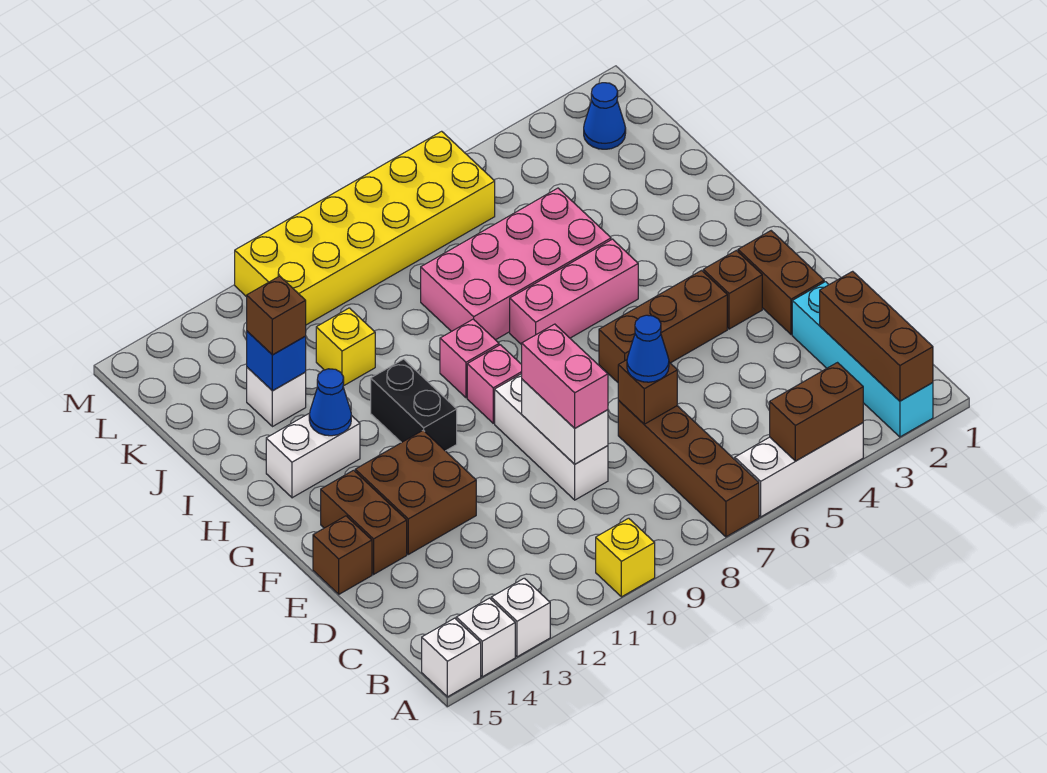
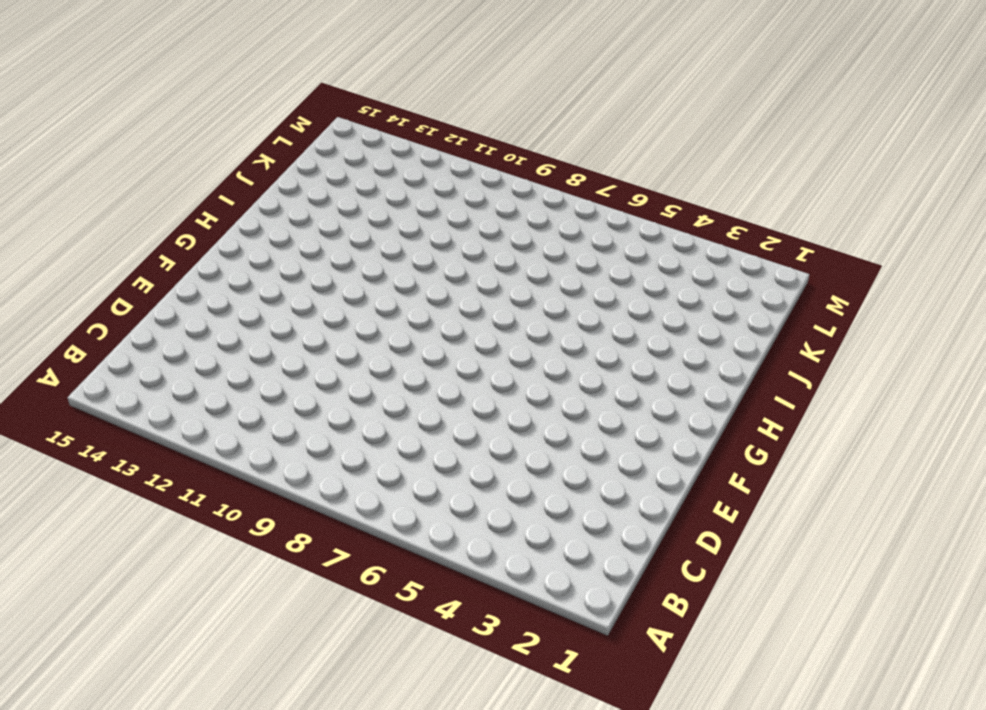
none -> cyan brick A2:D2 level 1
none -> white brick A4:A6 level 1
none -> brown brick A7:D7 level 1
none -> yellow brick A10 level 1

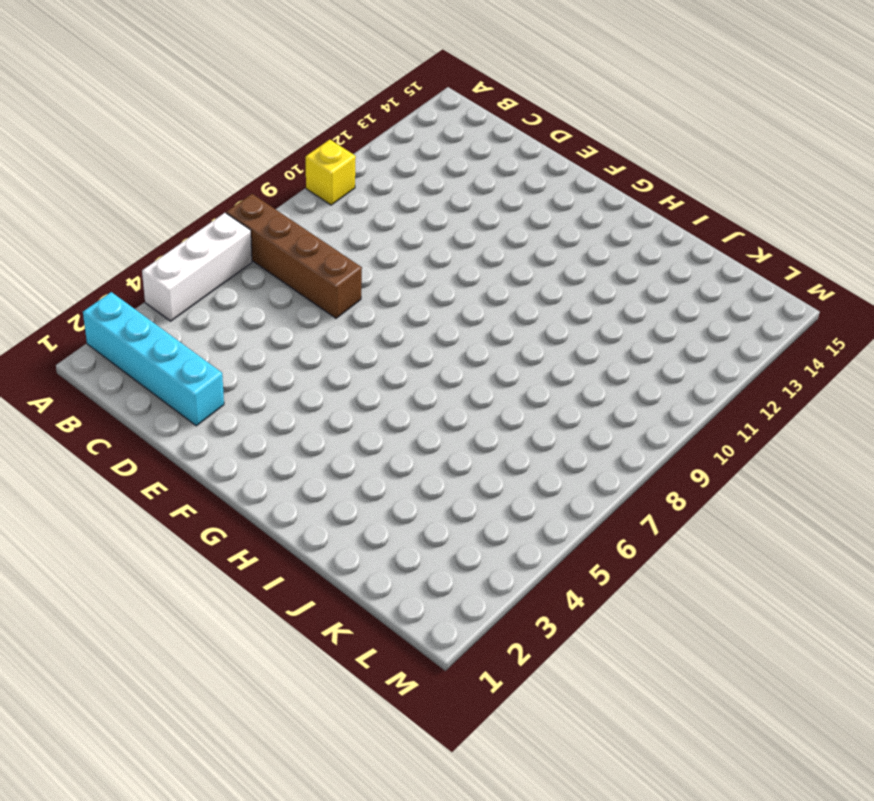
none -> white brick A13 level 1
none -> white brick A14 level 1
none -> white brick A15 level 1
none -> white brick D9:F9 level 1

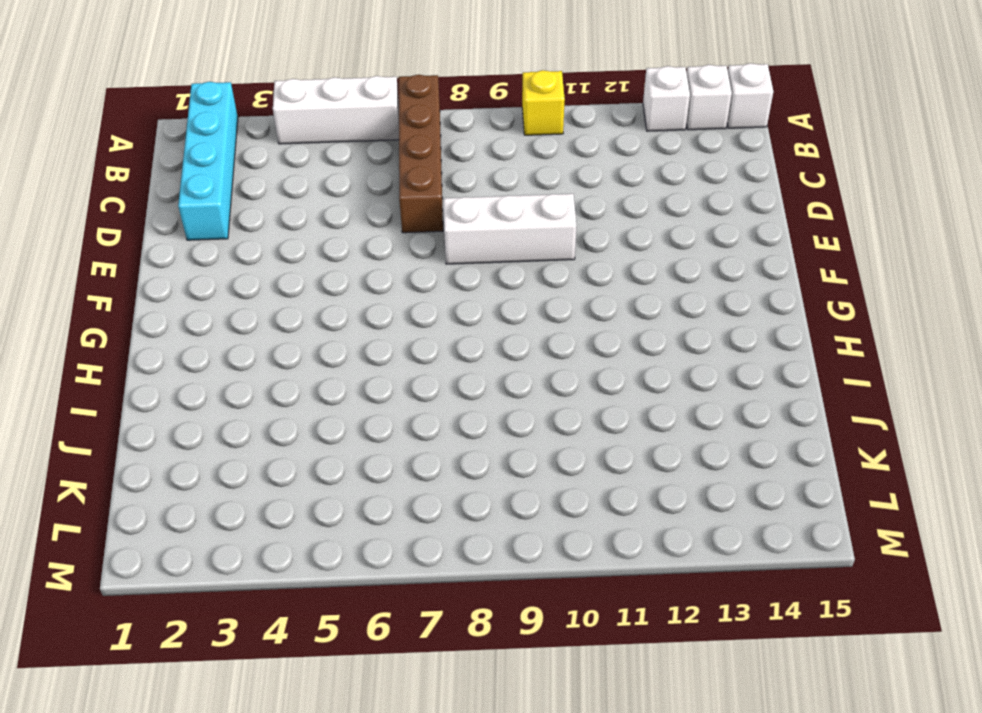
white brick E8:E10 level 1 -> white brick D9:F9 level 1
none -> brown brick E2:F2 level 1
none -> brown brick E12:F13 level 1
none -> brown brick E14:F14 level 1
none -> brown brick E15 level 1

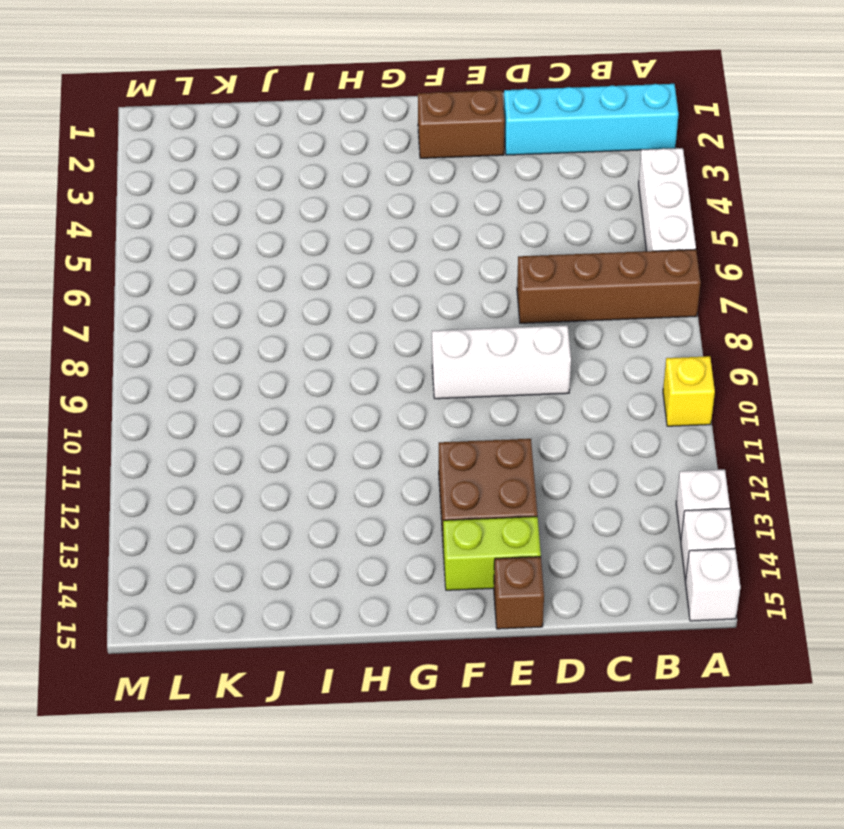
lime brick E14:F14 level 1 -> brown brick E14:F14 level 1
none -> brown brick F3 level 1
none -> brown brick F4:F6 level 1
none -> pink brick G9 level 1
none -> black brick G11:H11 level 1

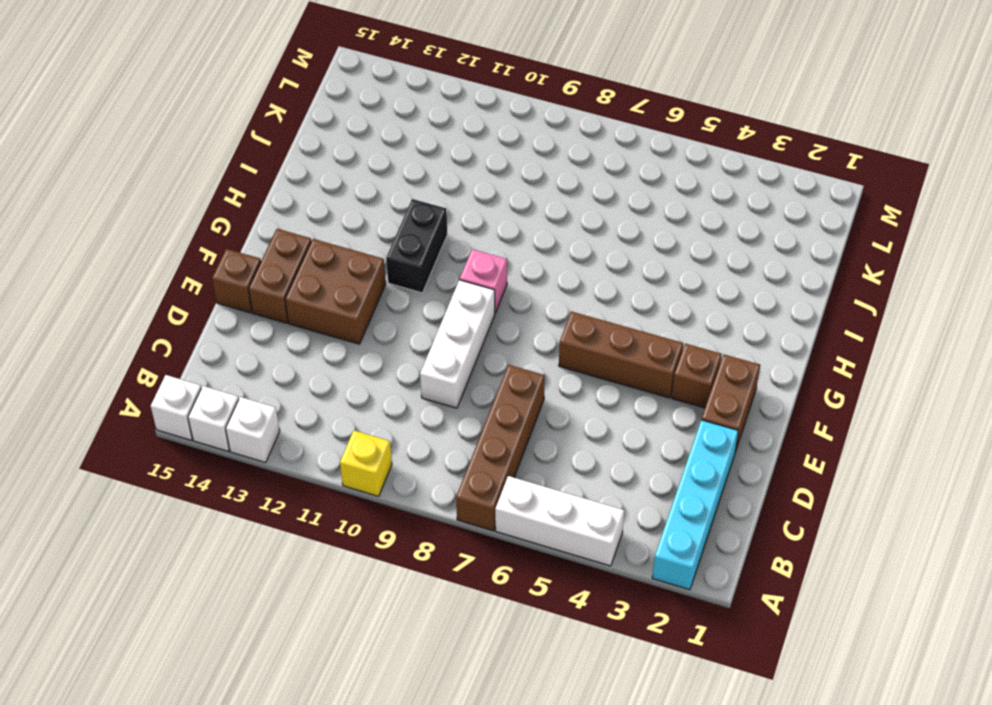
none -> pink brick H5:H7 level 1
none -> pink brick H9 level 1
none -> white brick H13:H14 level 1
none -> pink brick I5:J8 level 1

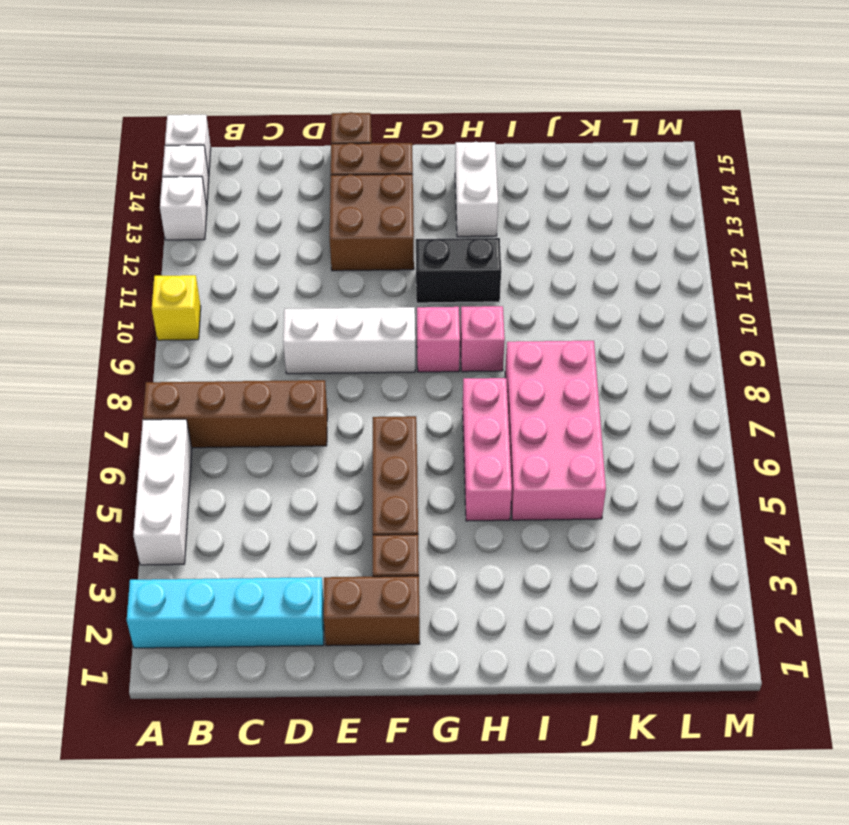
none -> yellow brick J11 level 1
none -> white brick J13 level 1
none -> blue cone L2 level 1
none -> yellow brick L6:M11 level 1

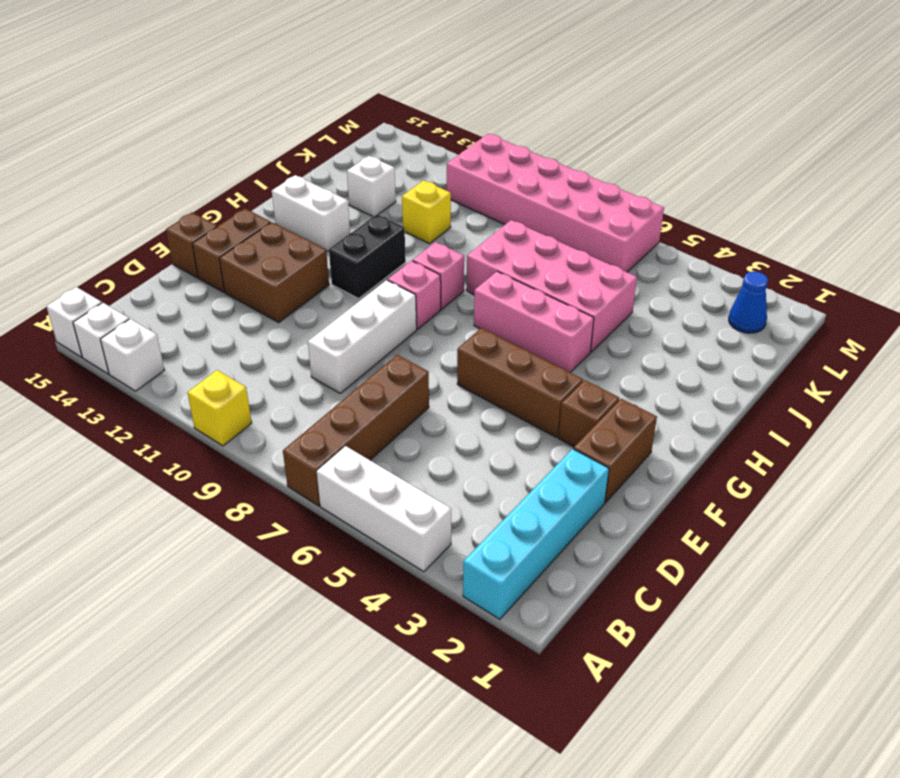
pink brick L6:M11 level 1 -> yellow brick L6:M11 level 1
none -> brown brick A2:C2 level 2
none -> brown brick A4:A5 level 2
none -> brown brick D7 level 2
none -> white brick D9:E9 level 2

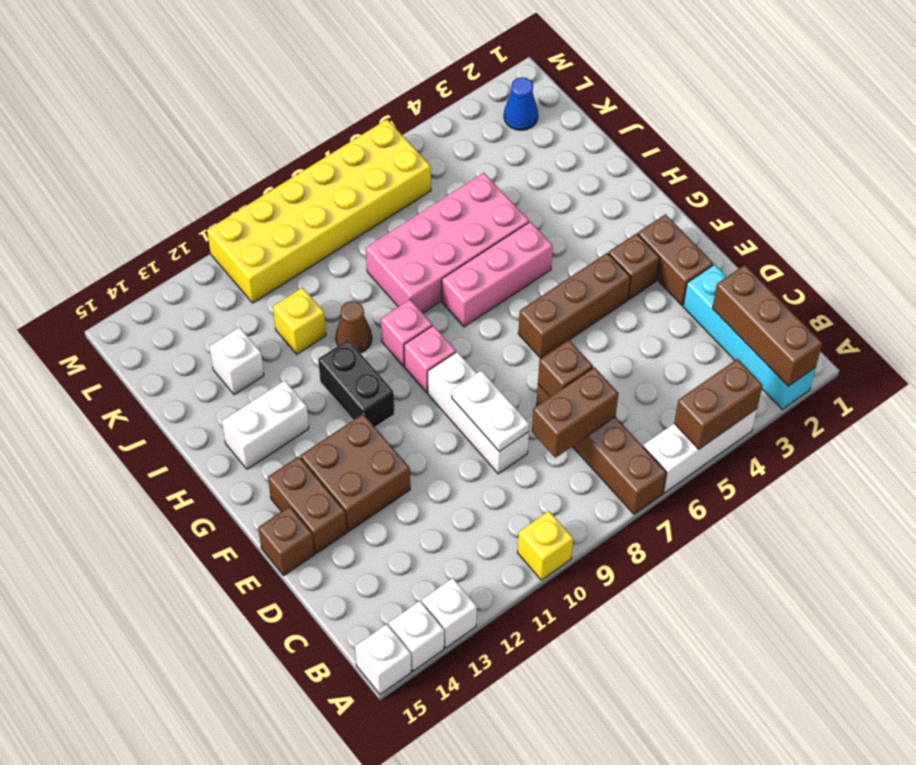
brown brick C7:C8 level 2 -> none
white plate D9:E9 level 2 -> white brick D9:E9 level 2
brown cone I10 level 1 -> none
none -> blue cone H13 level 2
none -> blue brick J13 level 2
none -> blue cone D7 level 3
none -> pink brick D9:E9 level 3

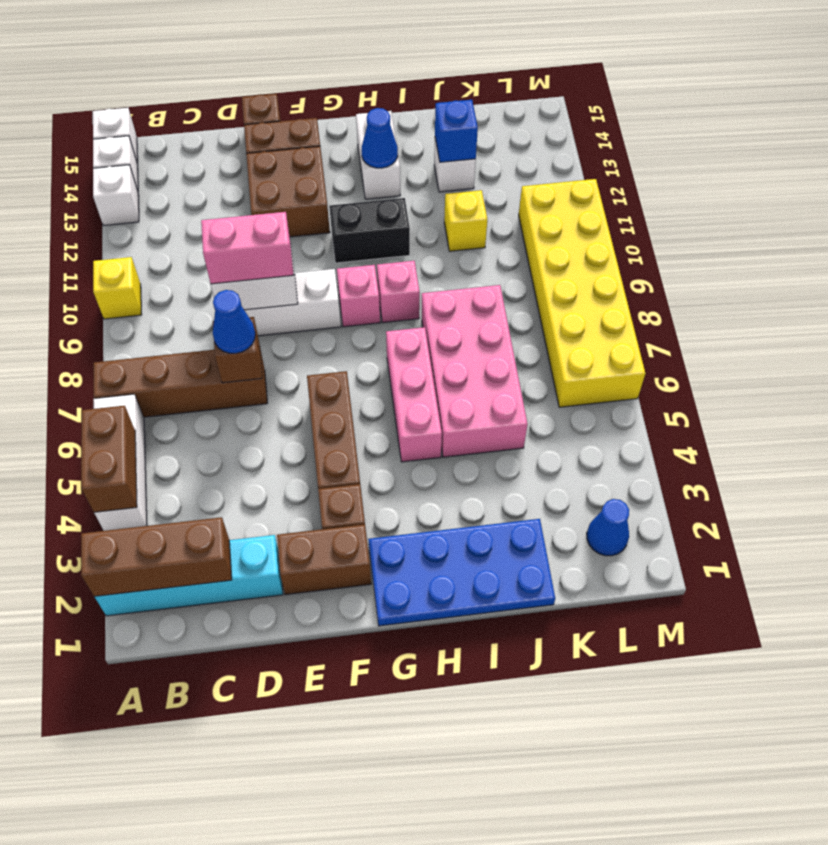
blue plate G1:J2 level 1 -> none
none -> brown brick J13 level 3

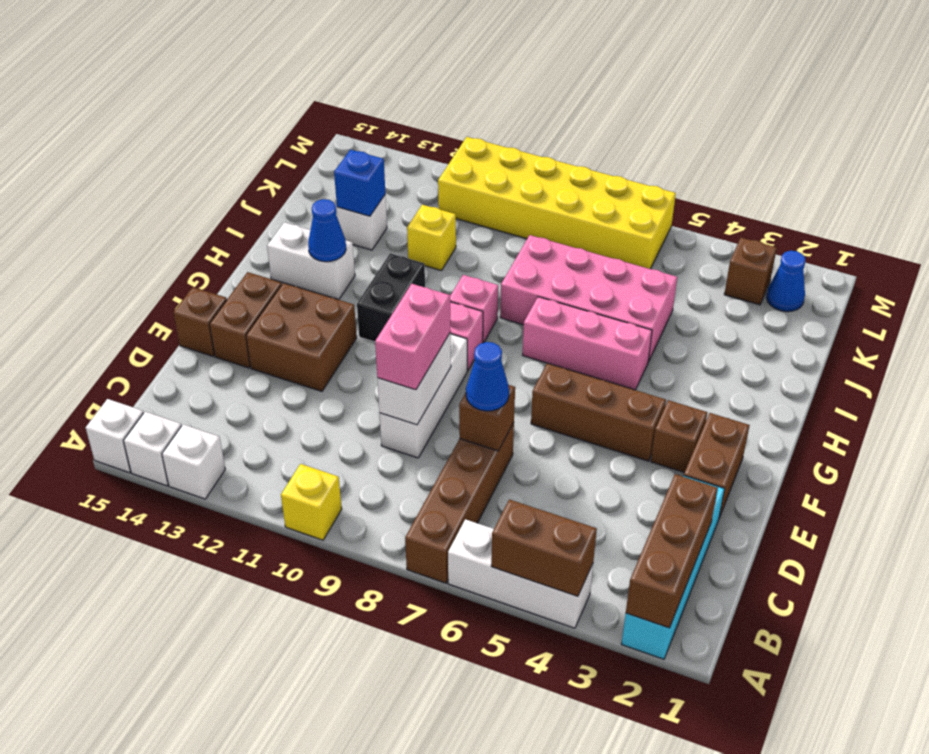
brown brick L3 level 1 -> brown brick J13 level 3

